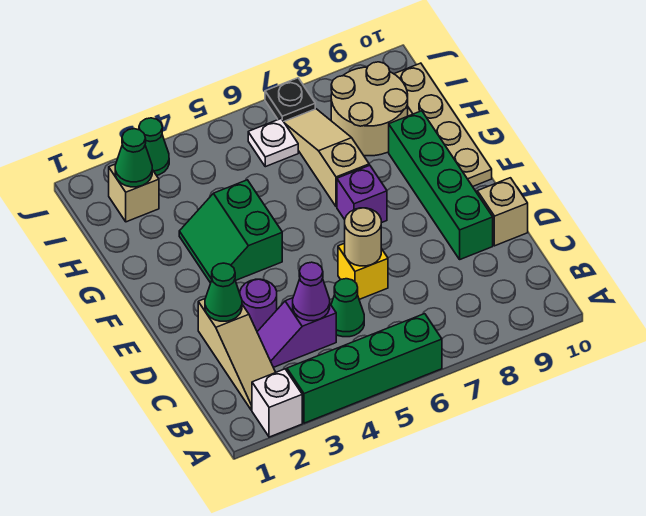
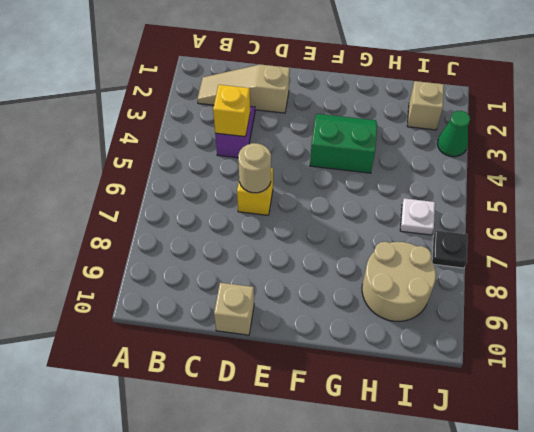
yellow brick C4 level 2 -> purple cone C4 level 2
none -> white brick A2 level 1
none -> green brick A3:A6 level 1
none -> green cone C5 level 1

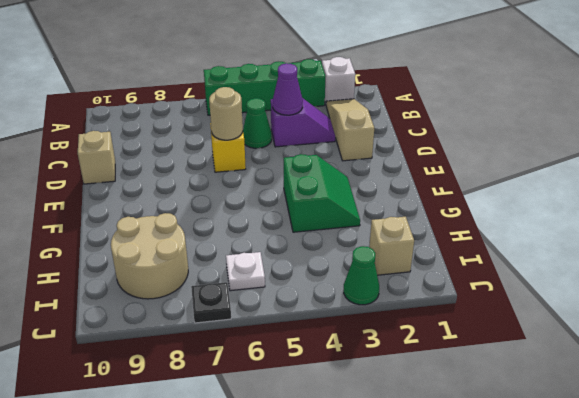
none -> purple round brick D3 level 1
none -> green brick D9:G9 level 1
none -> purple brick F7 level 1

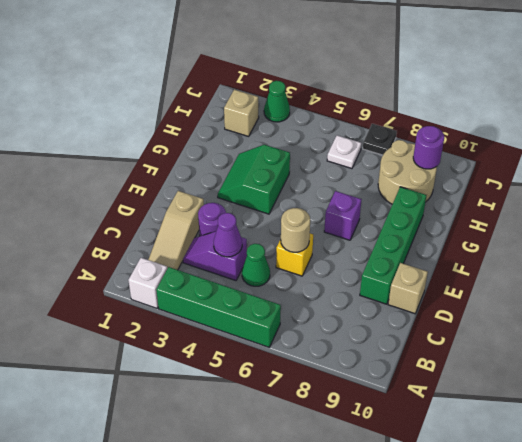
purple round brick I9 level 2 -> none
none -> tan plate F10:I10 level 1
none -> tan slope G7:I7 level 1 top G
none -> green cone D2 level 2

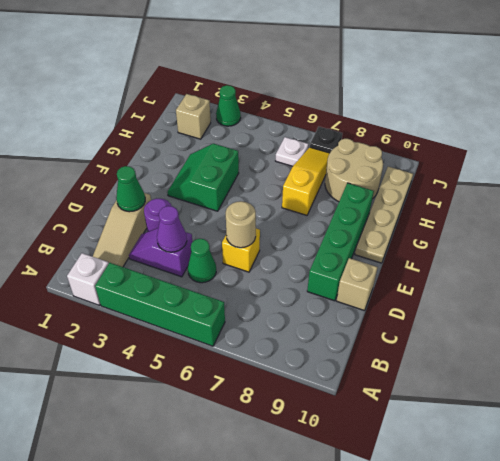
yellow slope G7:I7 level 1 top G -> tan slope G7:I7 level 1 top G
none -> purple brick F7 level 1
none -> green cone I2 level 2

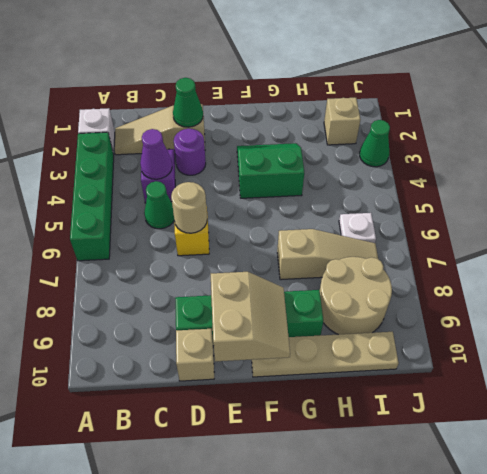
tan slope E9:F10 level 2 top E -> none
none -> purple brick F7 level 1
none -> black plate J7 level 1
none -> green cone I2 level 2

